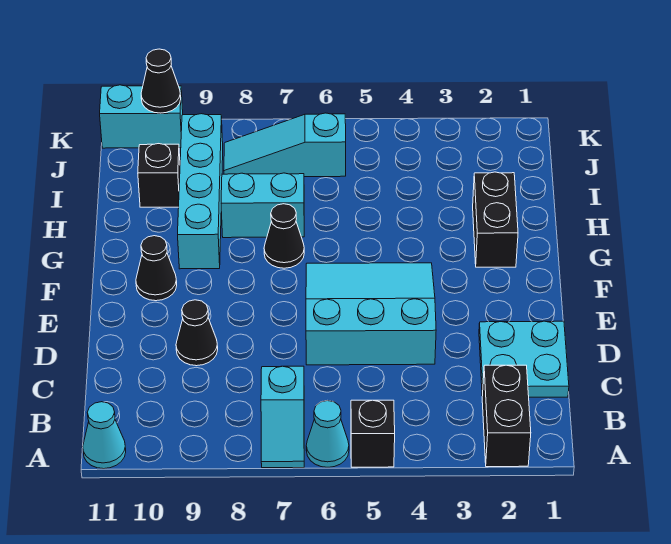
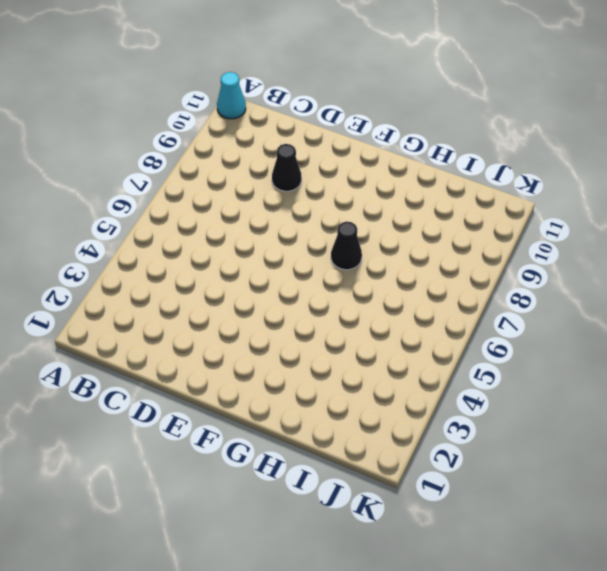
none -> black brick A2:B2 level 1
none -> black brick A5 level 1
none -> cyan cone A6 level 1

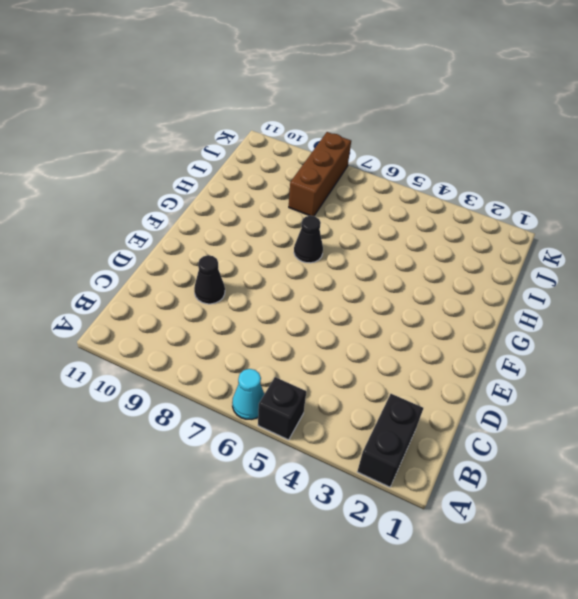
brown brick I8:K8 level 1 -> cyan slope J6:J8 level 1 top 6
none -> cyan slope A7:B7 level 1 top B
none -> cyan cone A11 level 1
none -> cyan plate C1:D2 level 1

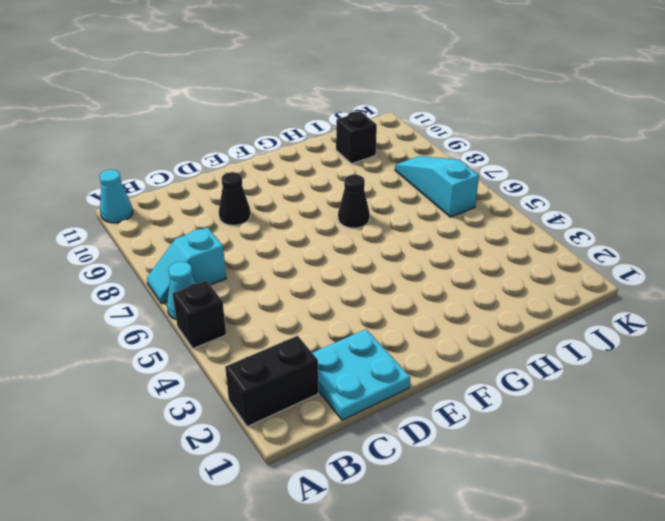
none -> cyan slope D4:F6 level 1 top D
none -> black cone F10 level 1
none -> black brick G2:H2 level 1

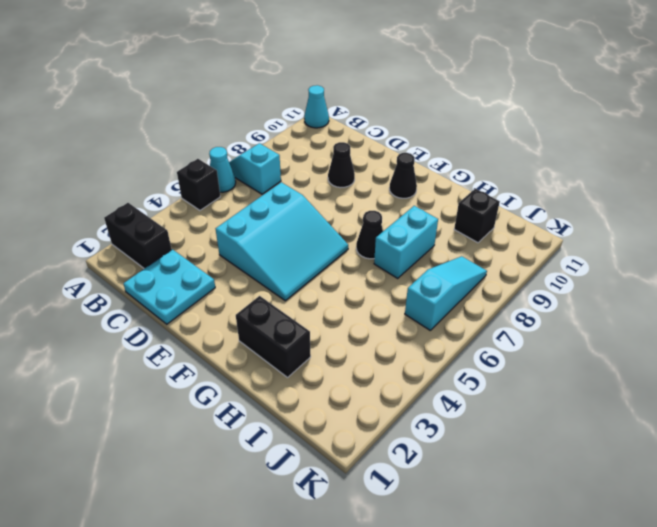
none -> cyan brick G9:J9 level 1
none -> cyan brick K10:K11 level 1
none -> black cone K10 level 2

